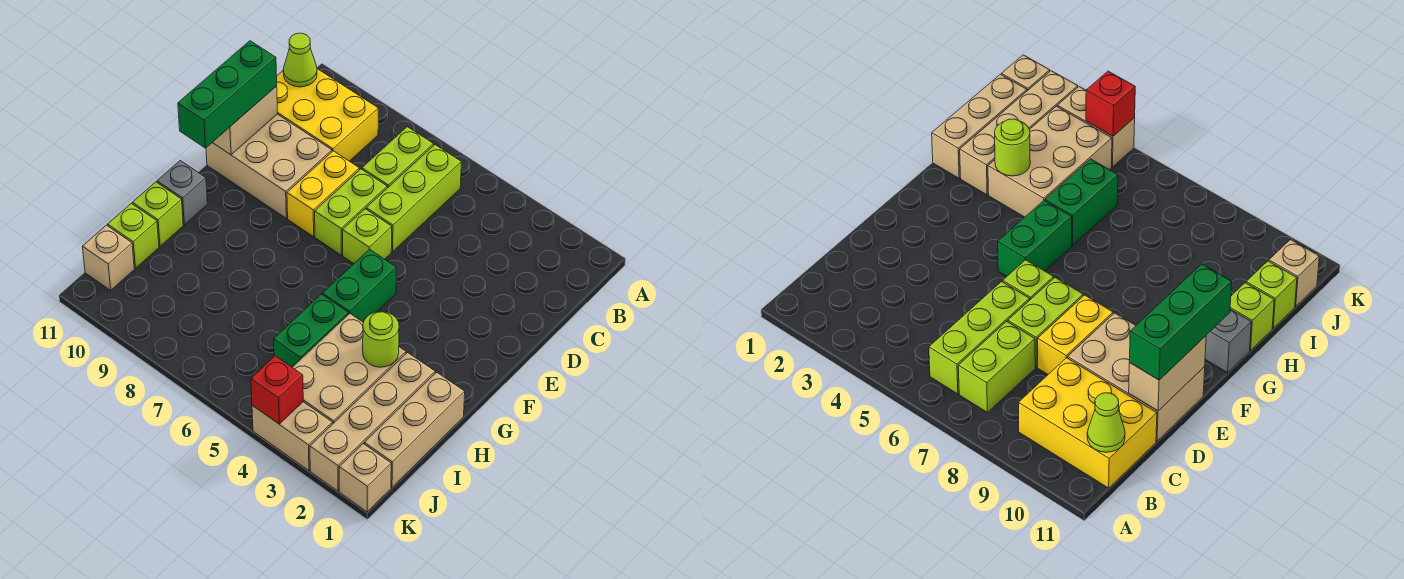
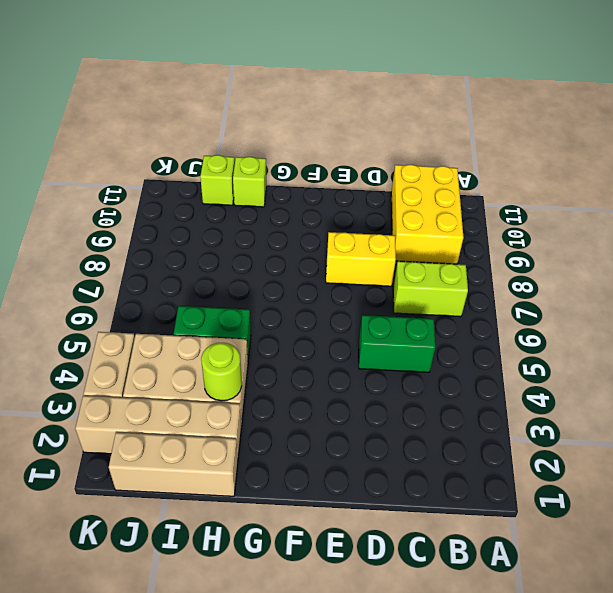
green brick C5:D5 level 1 -> green brick F5:G5 level 1
none -> lime brick B6:D6 level 1
none -> lime brick D7:E7 level 1
none -> tan brick D9:E11 level 1

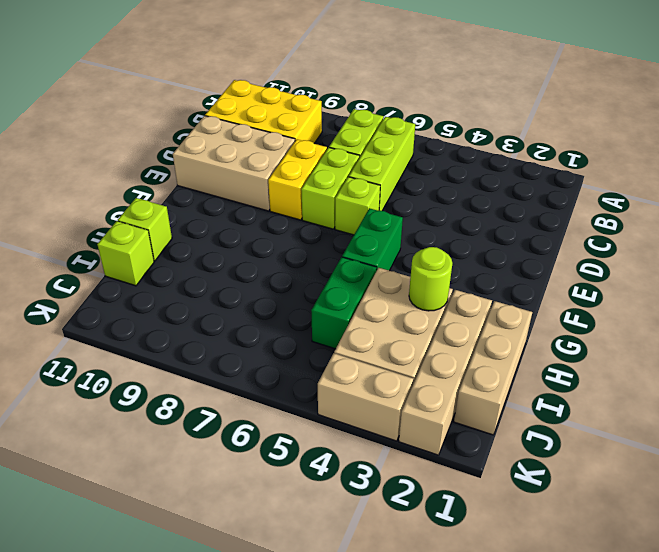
none -> grey brick G11 level 1
none -> tan brick J11 level 1
none -> tan brick K1 level 1

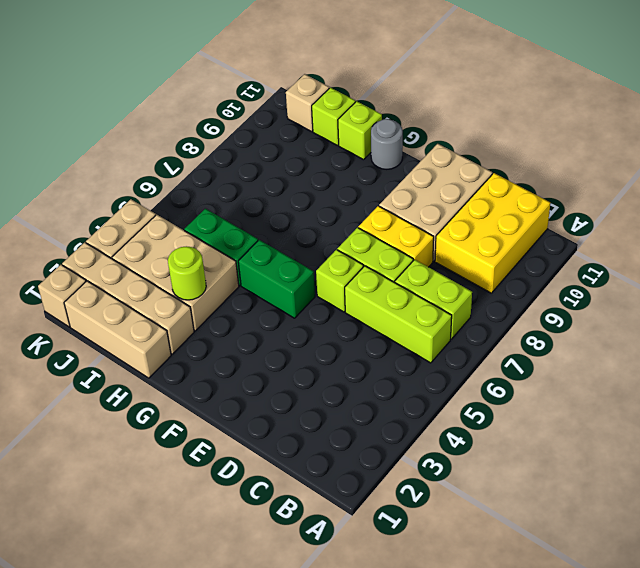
grey round brick G11 level 1 -> grey brick G11 level 1
none -> lime cone B11 level 2
none -> tan brick D11:E11 level 2
none -> red brick K4 level 2

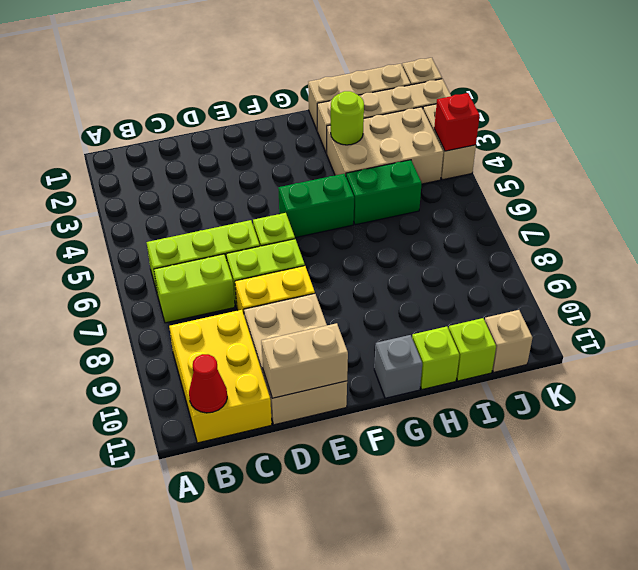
red cone B11 level 2 -> lime cone B11 level 2
none -> green brick D11:F11 level 3

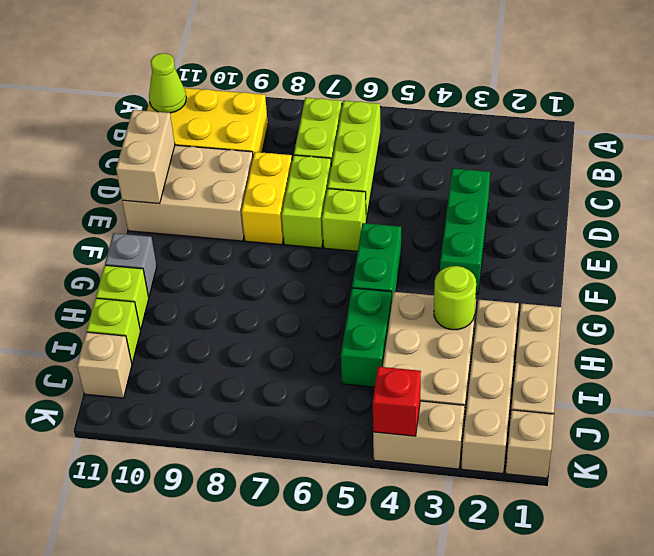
green brick D3:F3 level 1 -> green brick D11:F11 level 3

